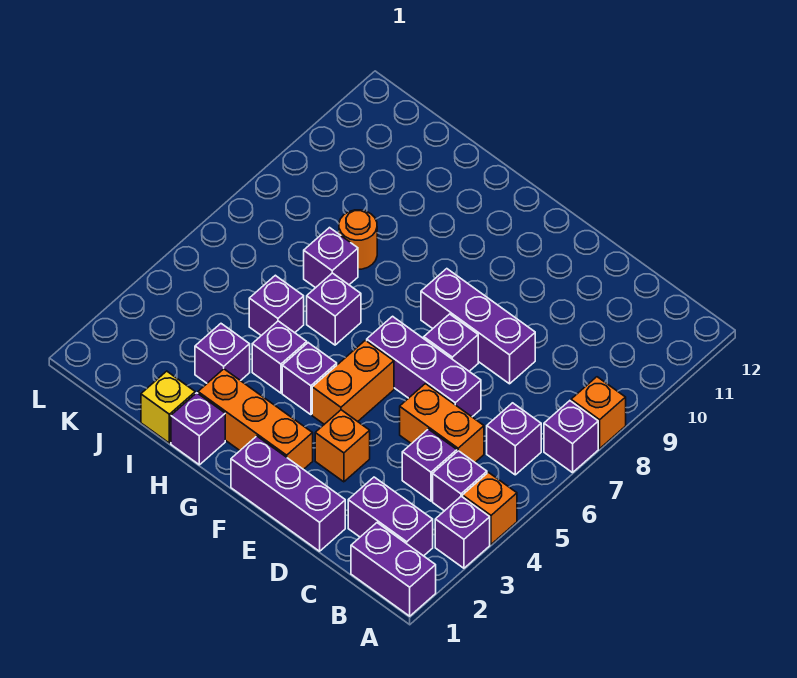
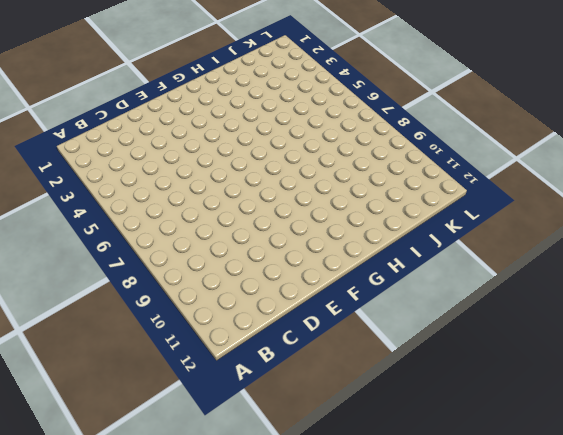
none -> purple brick A1:B1 level 1
none -> purple brick A3 level 1
none -> orange brick A4 level 1

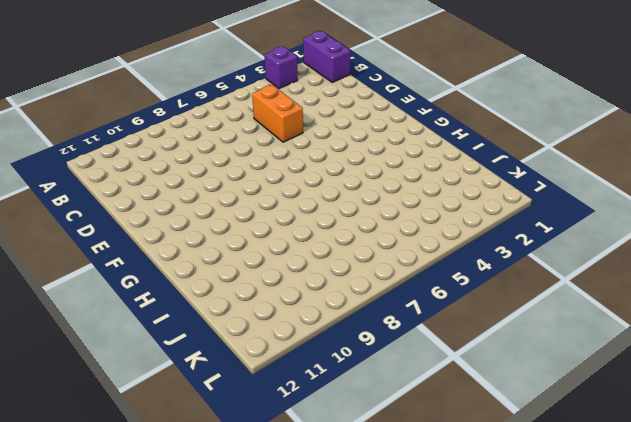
none -> orange brick A4 level 1
none -> purple brick A7 level 1
none -> orange brick A8 level 1

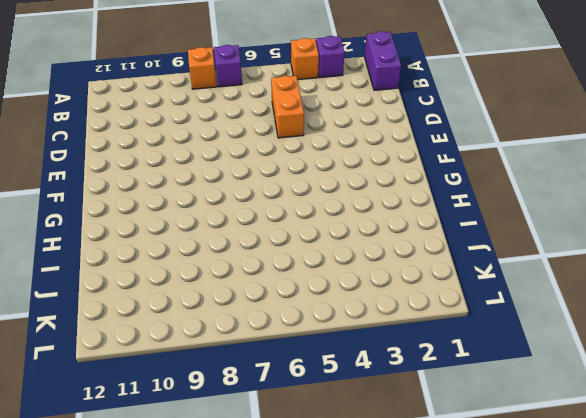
none -> purple brick B2:C2 level 1
none -> purple brick B4 level 1
none -> purple brick B6 level 1

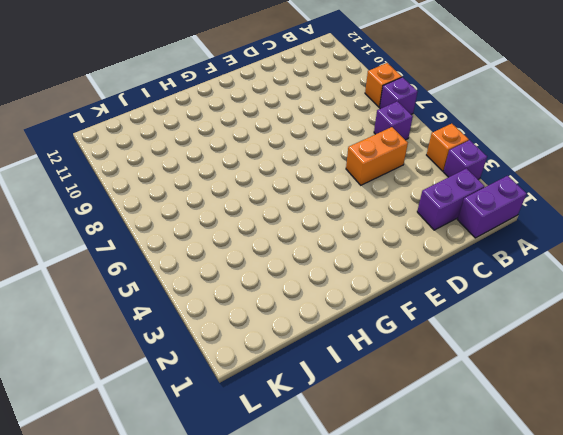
none -> purple brick B4 level 1
none -> purple brick C4 level 1
none -> purple brick D1:F1 level 1

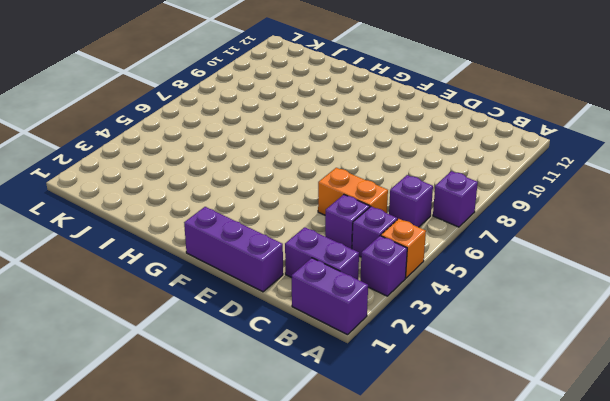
none -> orange brick A8 level 1
none -> purple brick D6:F6 level 1
none -> purple brick D8:F8 level 1

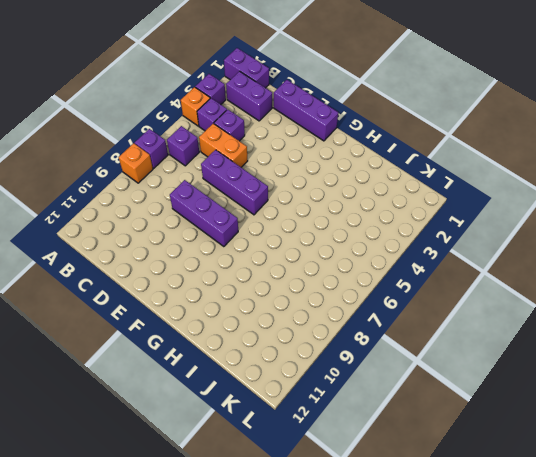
none -> orange brick E3 level 1
none -> purple brick E7 level 1
none -> orange brick F2:H2 level 1

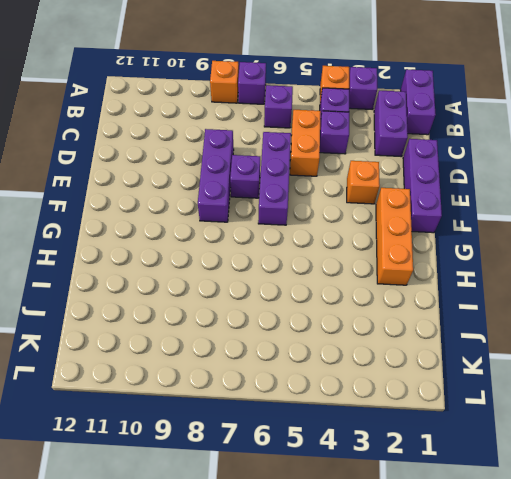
none -> orange brick F4:F5 level 1
none -> purple brick G4 level 1
none -> purple brick H1 level 1

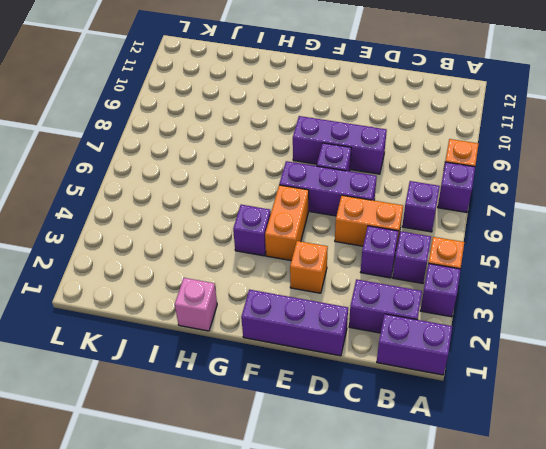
pink brick H1 level 1 -> purple brick H1 level 1
none -> orange brick F2:H2 level 1
none -> purple brick H4 level 1
none -> purple brick H6 level 1

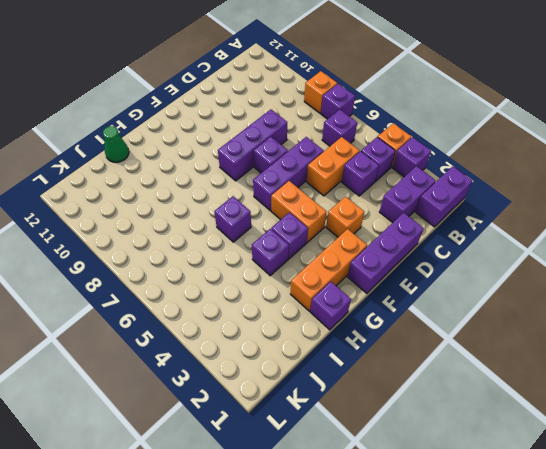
green cone I12 level 1 -> none
none -> yellow brick I1 level 1
none -> purple brick I3 level 1
none -> purple brick I5 level 1

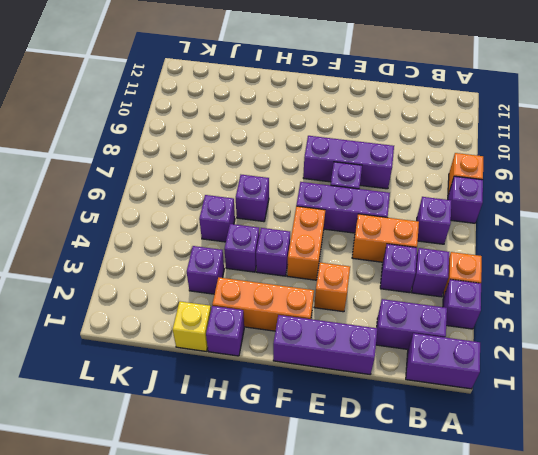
none -> purple brick I7 level 1
none -> orange round brick I8 level 1

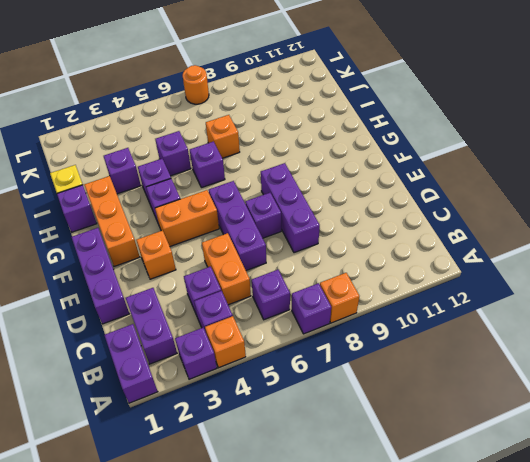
orange brick I7 level 1 -> purple brick I7 level 1
orange round brick L7 level 1 -> orange round brick I8 level 1

